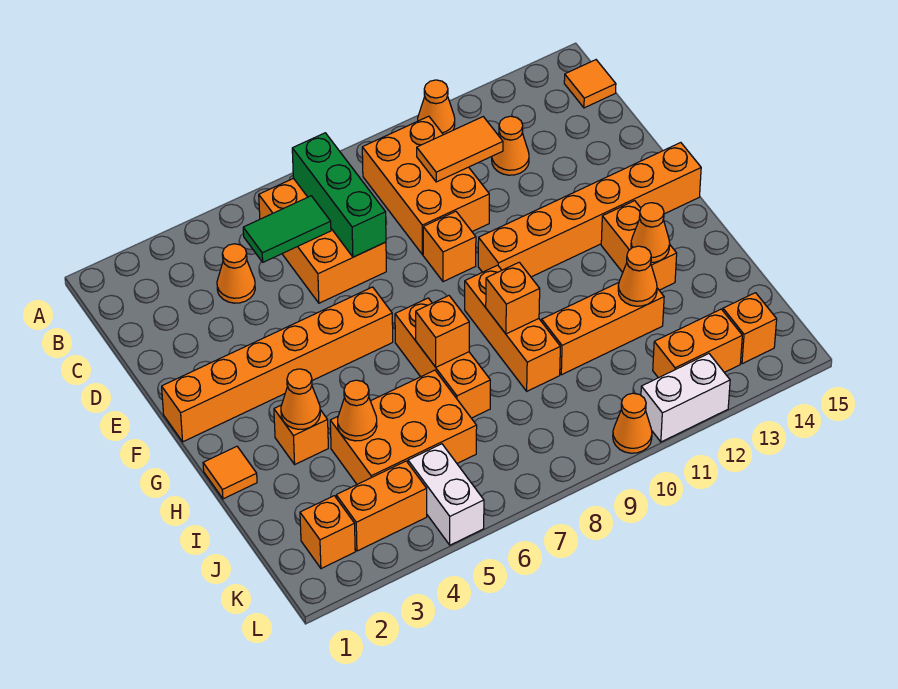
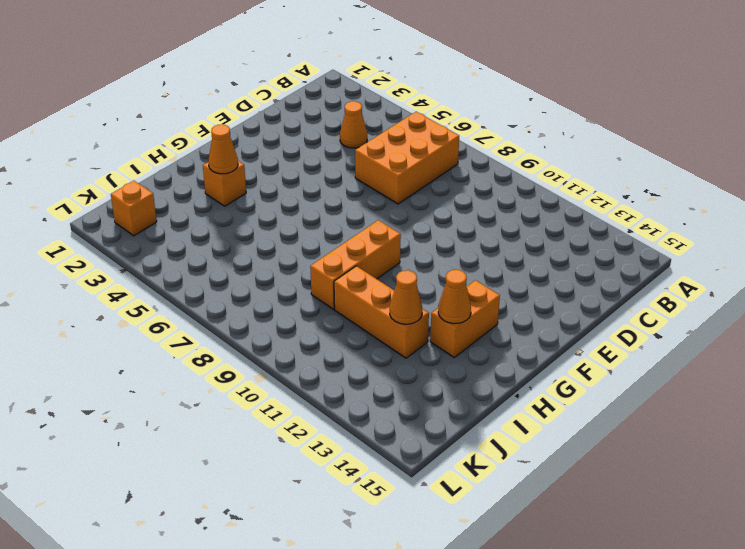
none -> orange cone A11 level 1
none -> orange brick B9:D10 level 1
none -> orange tile B15 level 1
none -> orange cone C12 level 1

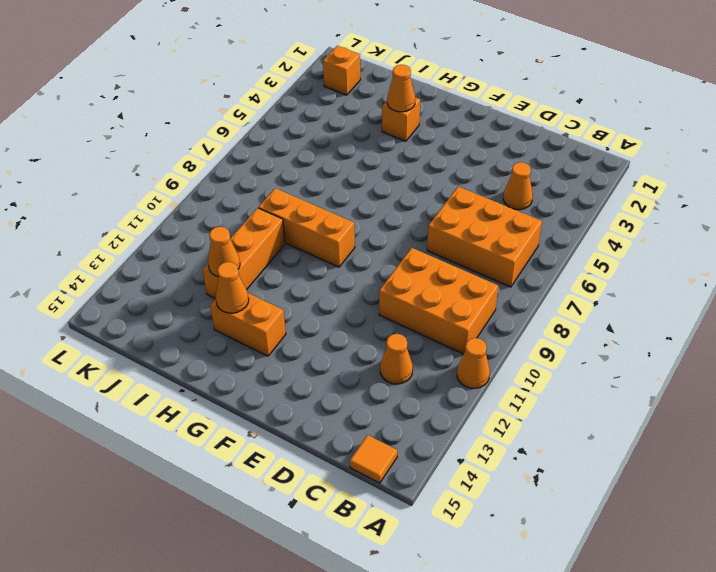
none -> orange brick E9 level 1
none -> orange brick F1:F6 level 1
none -> orange brick F10:F15 level 1
none -> orange brick G7:I7 level 1

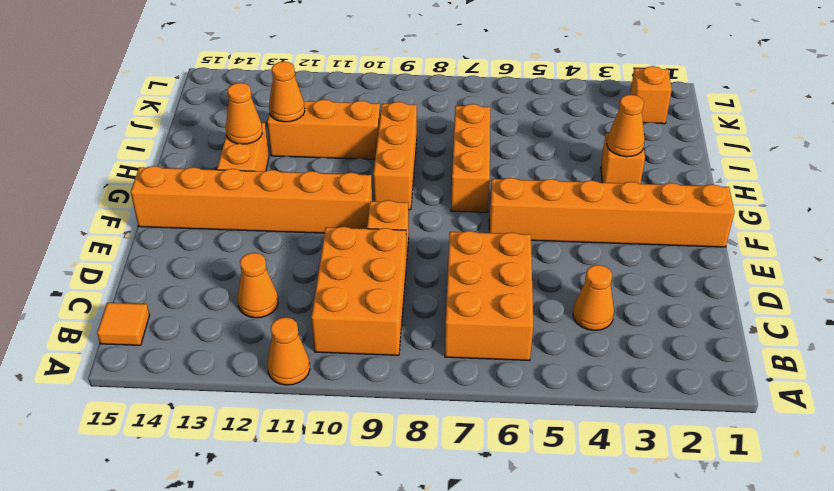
none -> orange tile H1 level 1
none -> orange brick I4:J6 level 1
none -> orange brick K3:K4 level 1
none -> white brick K5:L5 level 1

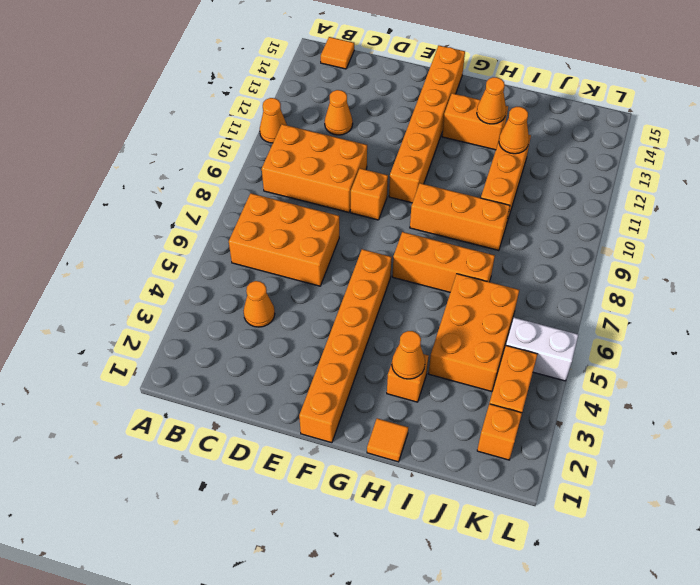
none -> orange brick K12:K13 level 1
none -> orange brick K14 level 1
none -> orange cone L10 level 1
none -> white brick L11:L12 level 1

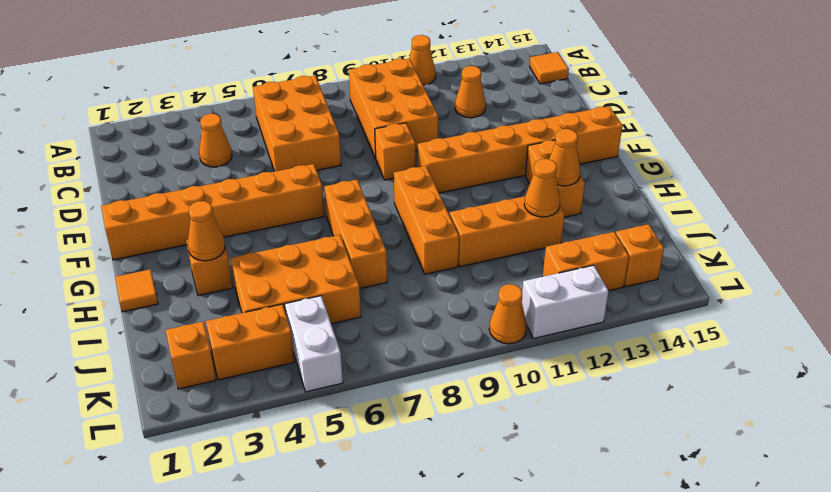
none -> green brick B7:D7 level 2
none -> green tile C5:C6 level 2
none -> orange tile C10:C11 level 2
none -> orange brick H7 level 2

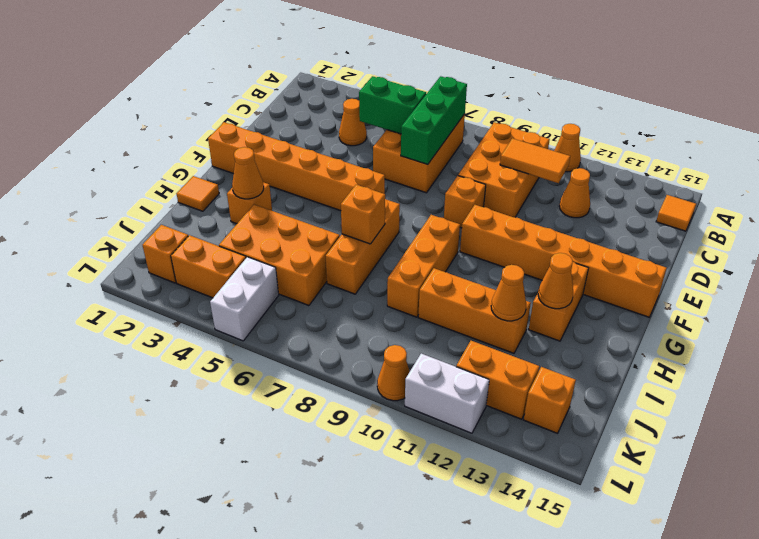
green brick C5:C6 level 2 -> green tile C5:C6 level 2
none -> orange brick H9 level 2
none -> orange cone I4 level 2

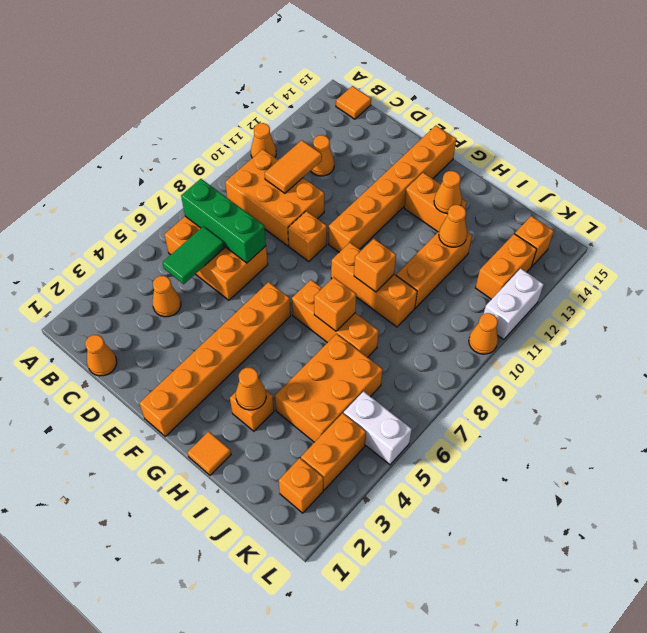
orange cone C1 level 1 -> orange cone I4 level 2

